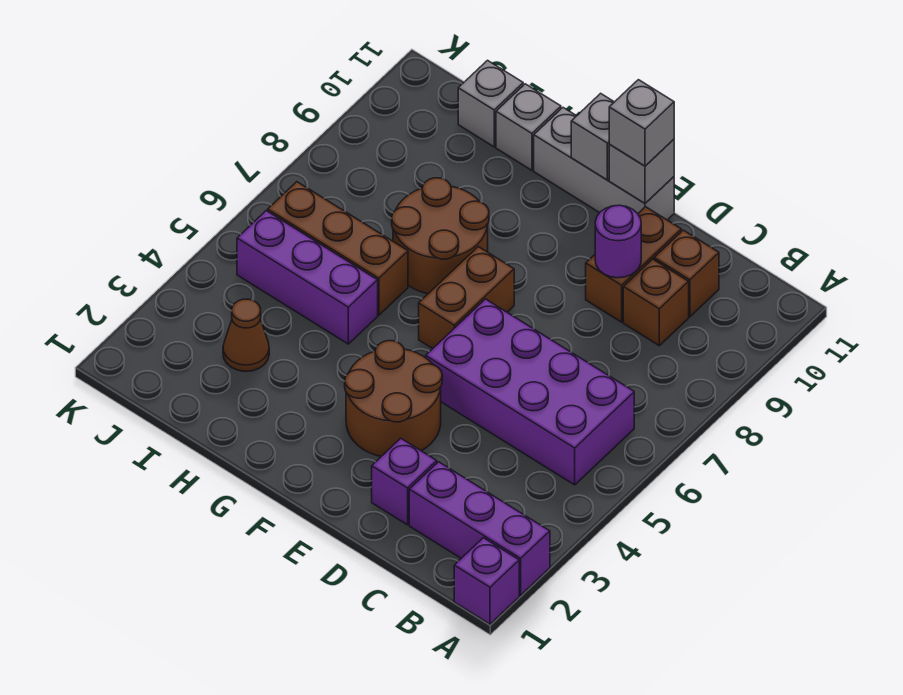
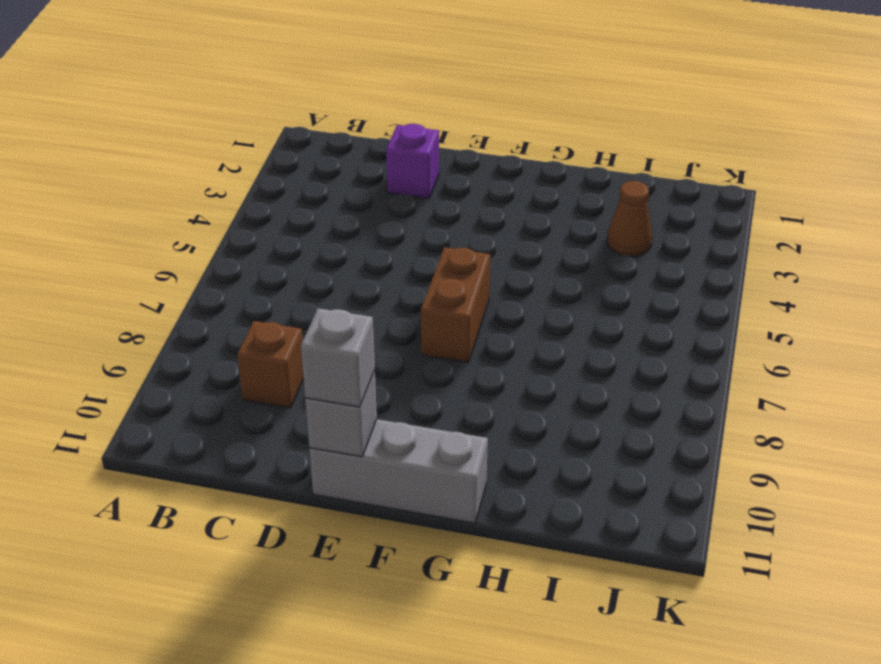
none -> purple brick A1 level 1
none -> purple brick A2:C2 level 1
none -> purple brick B5:E6 level 1

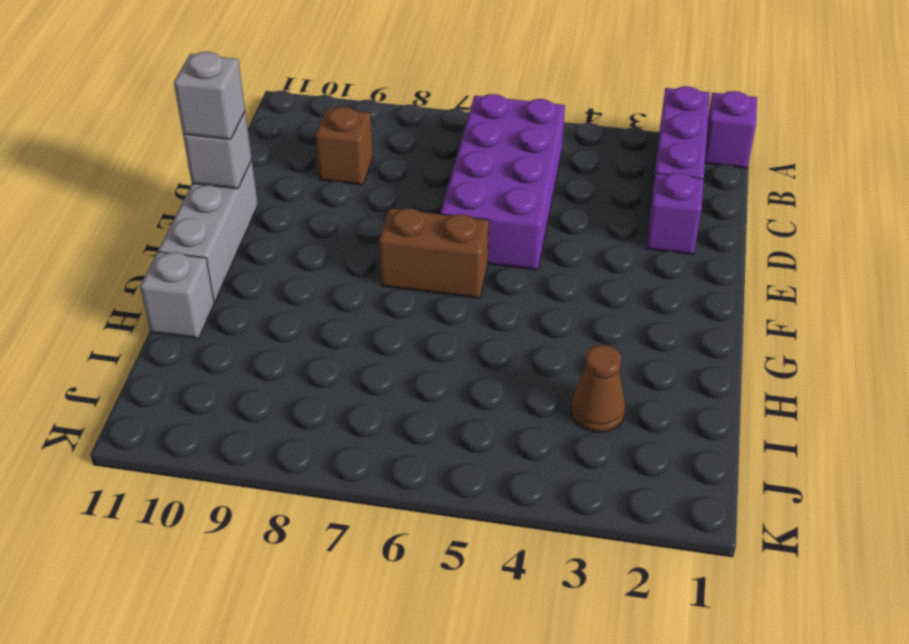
none -> brown brick C10 level 1
none -> brown brick D9:D10 level 1
none -> brown round brick E3:F4 level 1

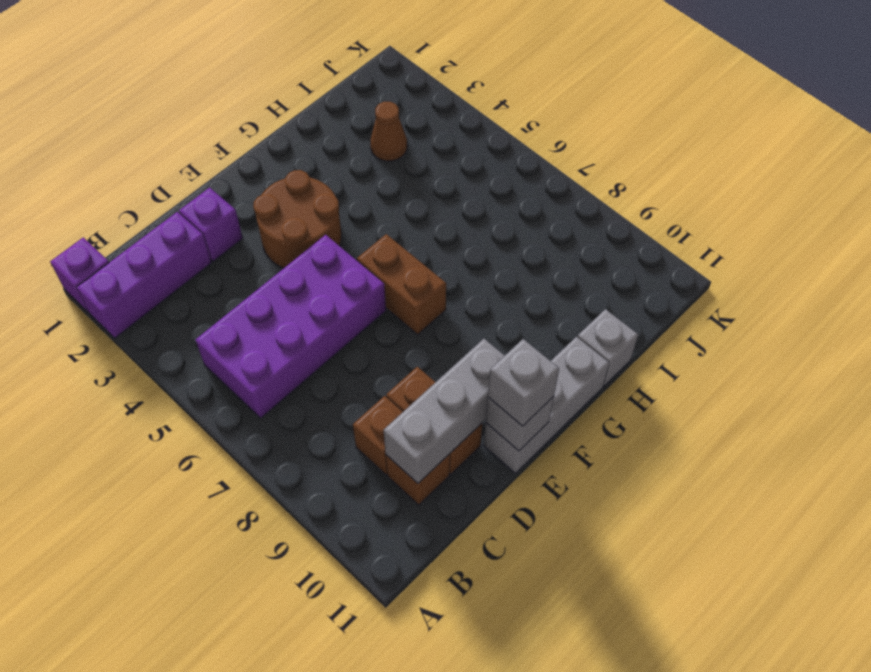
grey brick C10:E10 level 2 -> none
none -> brown round brick G7:H8 level 1
none -> purple brick H5:J5 level 1
none -> brown brick H6:J6 level 1

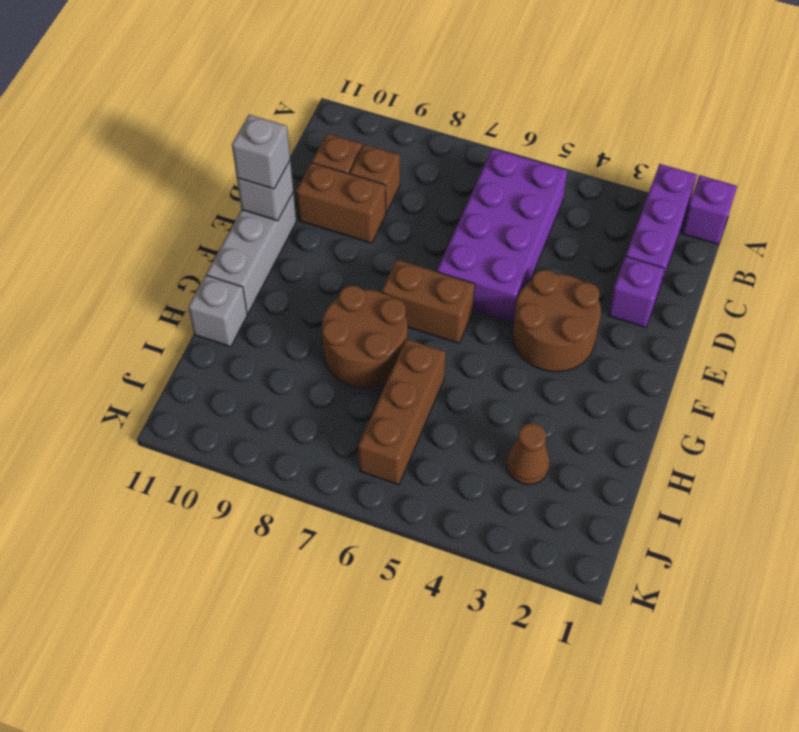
none -> purple brick H5:J5 level 1
none -> grey brick I11 level 1
none -> purple round brick D9 level 2

